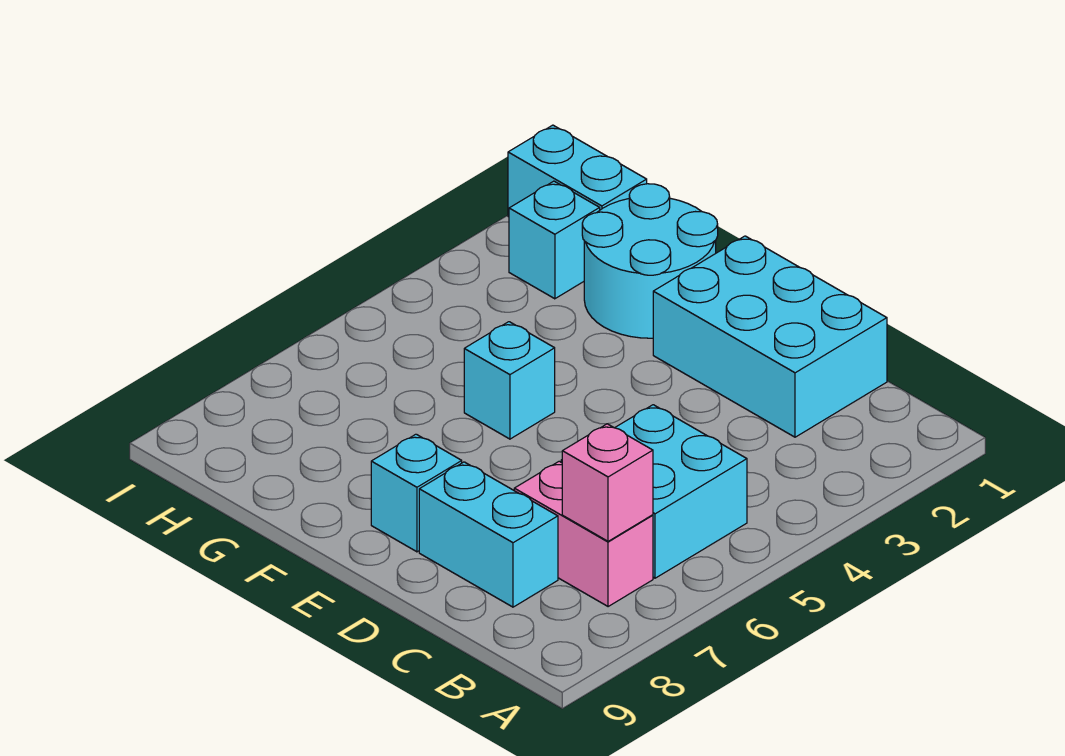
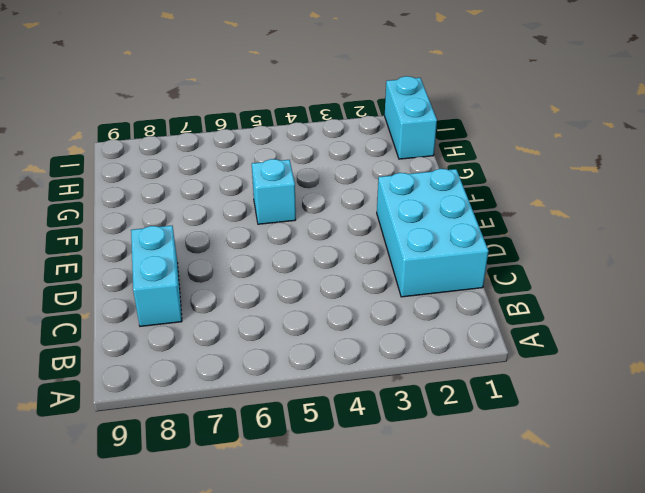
none -> cyan brick B5:C6 level 1
none -> pink brick B7:C7 level 1

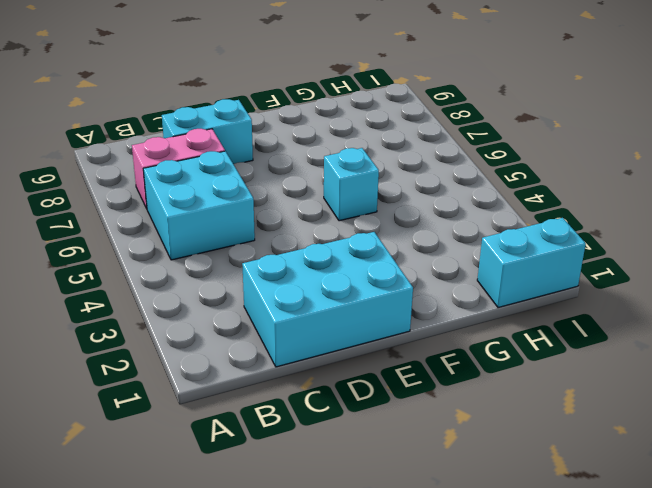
none -> cyan brick E8 level 1
none -> cyan round brick F1:G2 level 1

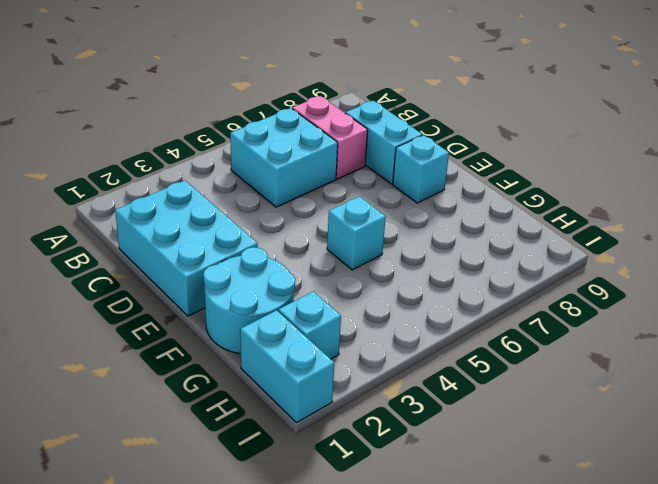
none -> pink brick B7 level 2

